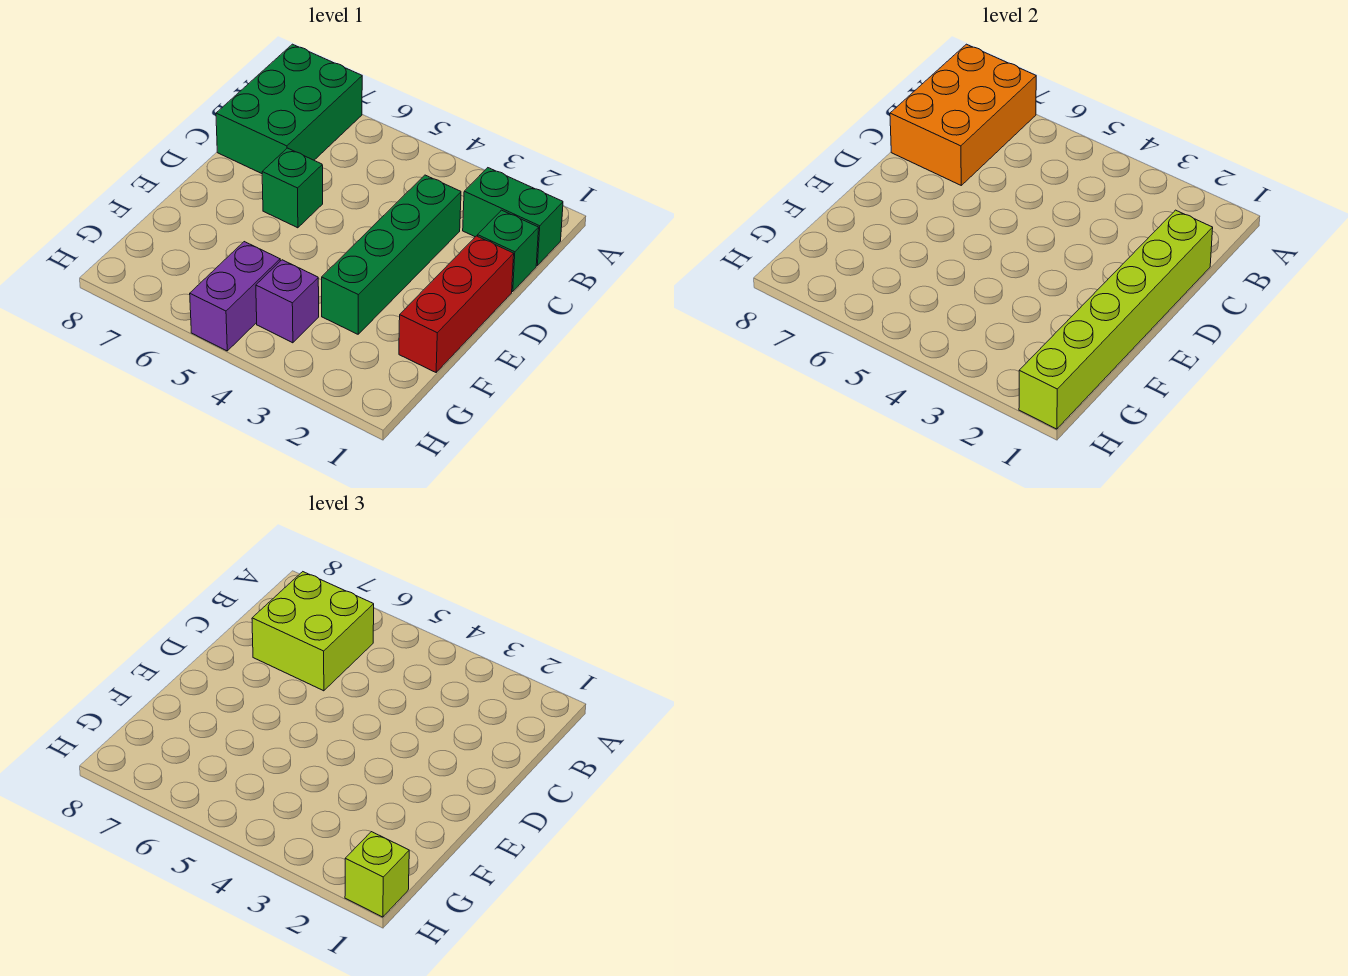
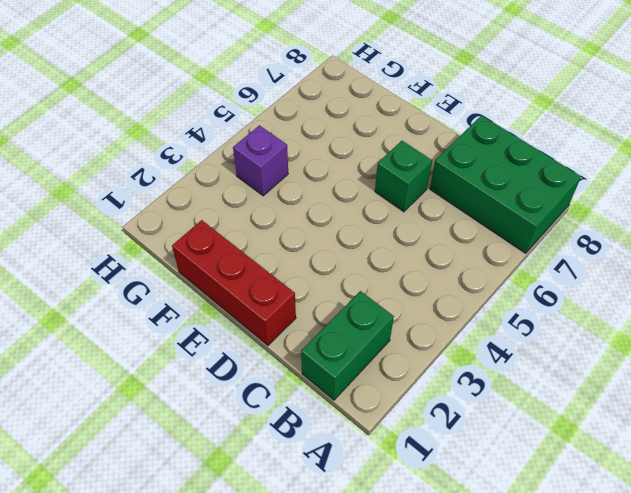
none -> green brick C1 level 1
none -> green brick C3:F3 level 1
none -> purple brick G5:H5 level 1

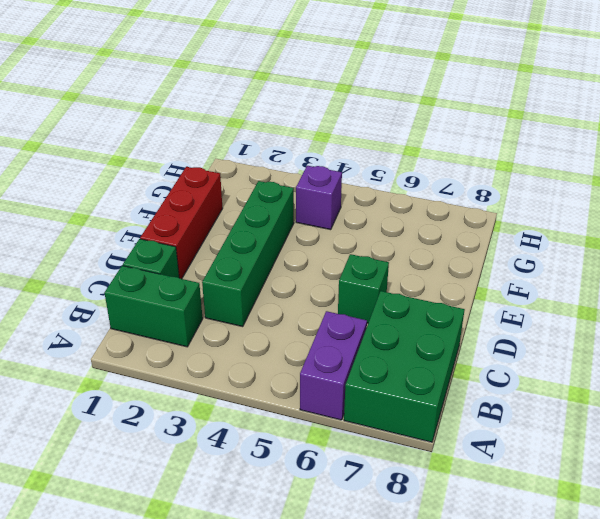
purple brick A6:B6 level 1 -> purple brick G5:H5 level 1
none -> orange brick A7:C8 level 2
none -> lime brick C1:H1 level 2
none -> lime brick B6:C7 level 3

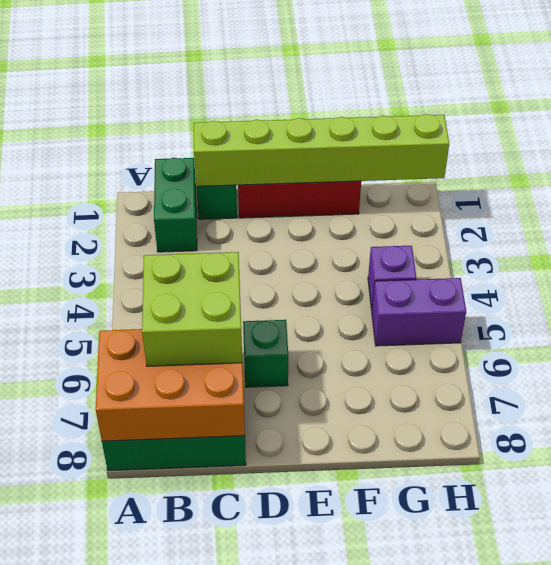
none -> green brick C3:F3 level 1
none -> lime brick H1 level 3

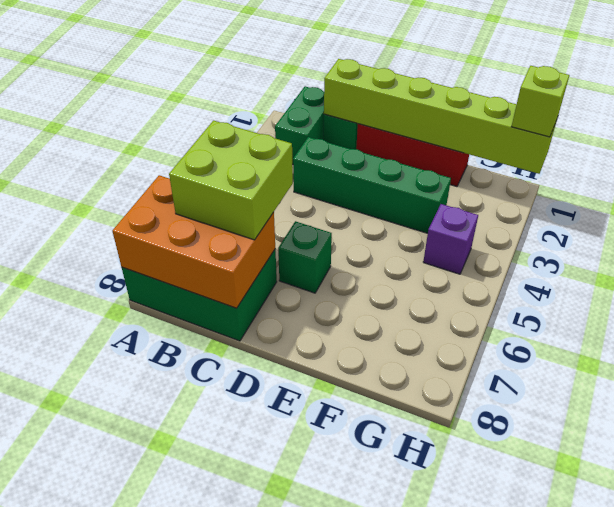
none -> purple brick G5:H5 level 1

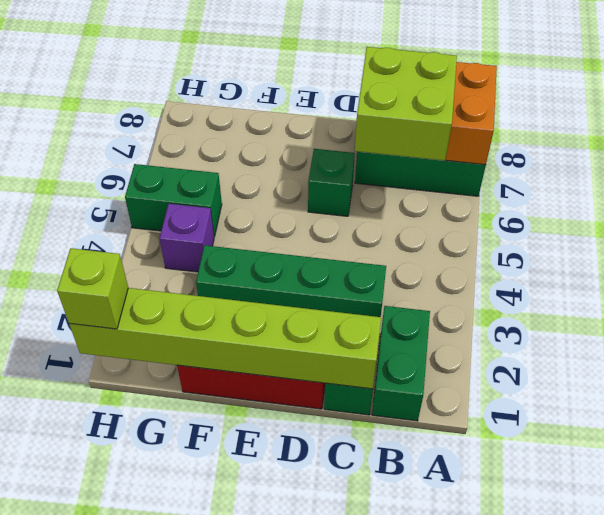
green brick G5:H5 level 1 -> purple brick G5:H5 level 1

